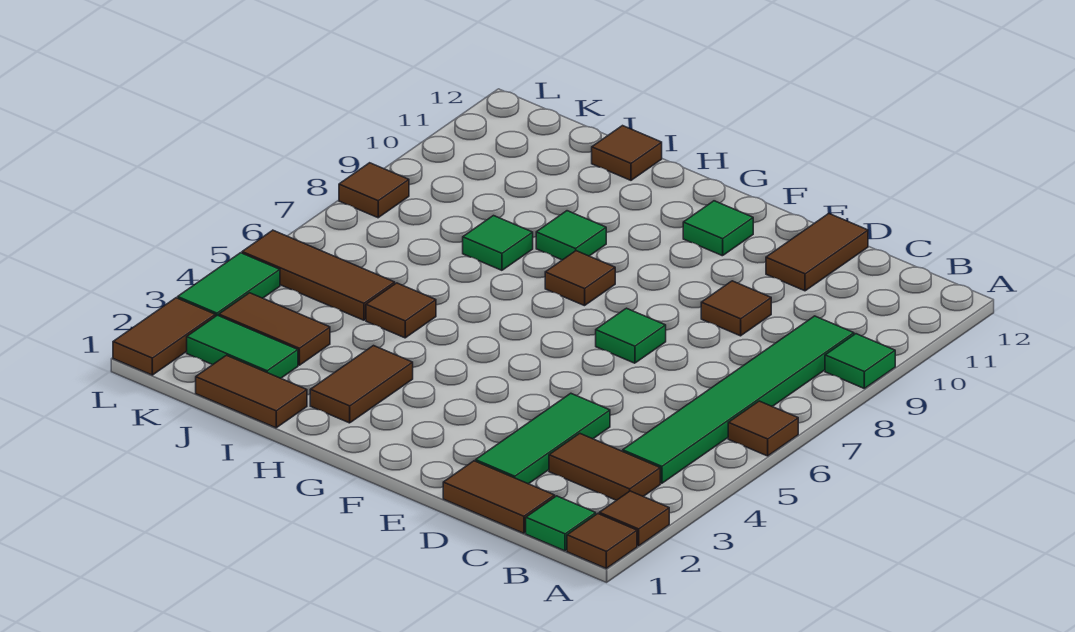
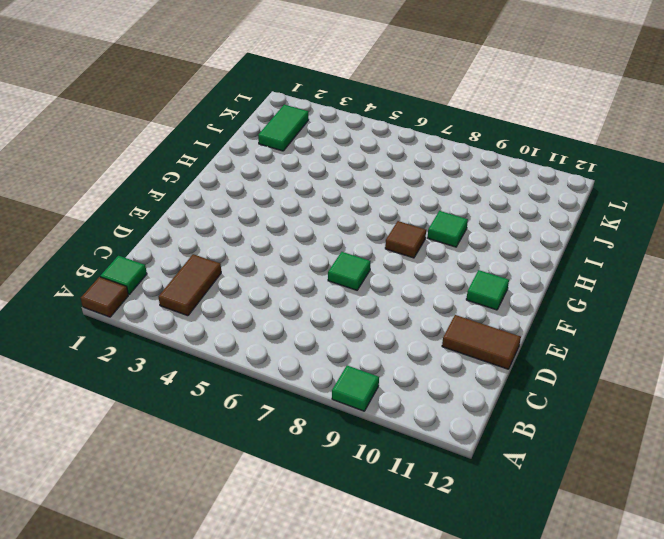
none -> brown tile A2 level 1
none -> brown tile A6 level 1
none -> green tile B4:B9 level 1

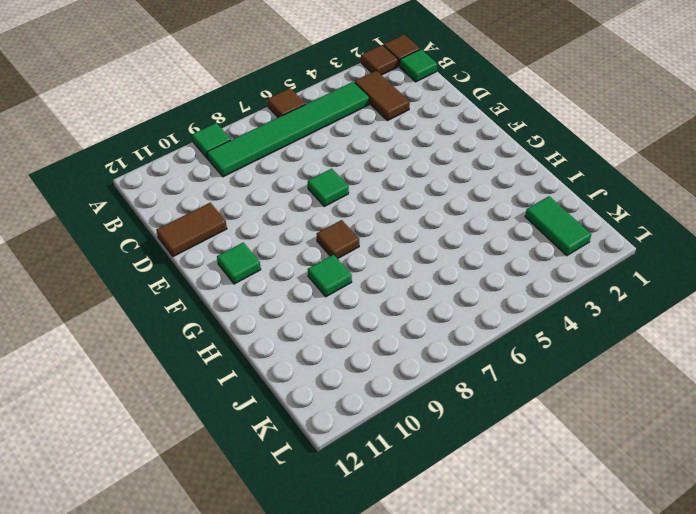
none -> brown tile C1:D1 level 1
none -> green tile D2:D4 level 1
none -> brown tile D9 level 1

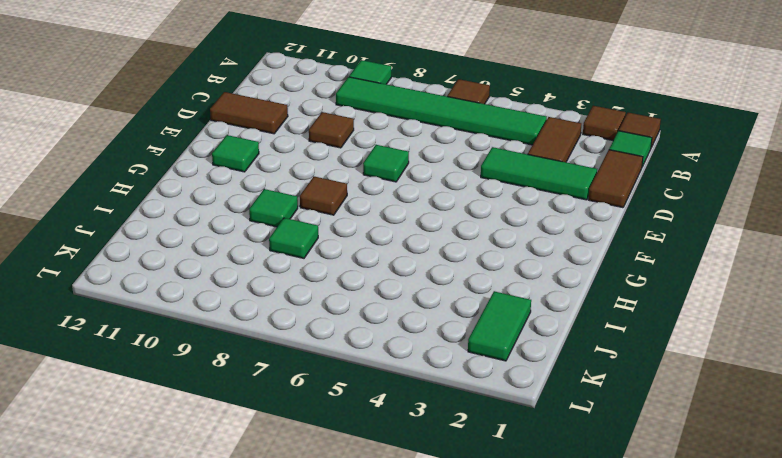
none -> brown tile H2:H3 level 1
none -> brown tile I1:J1 level 1
none -> brown tile I5 level 1

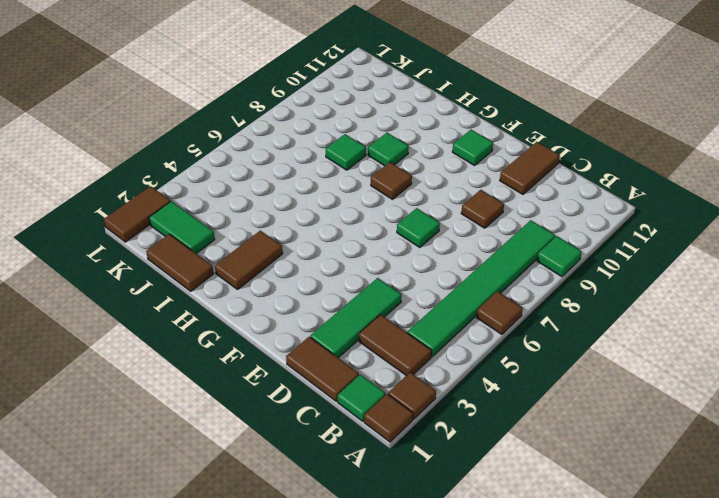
none -> brown tile I5 level 1
none -> brown tile I12 level 1
none -> brown tile J3:K3 level 1

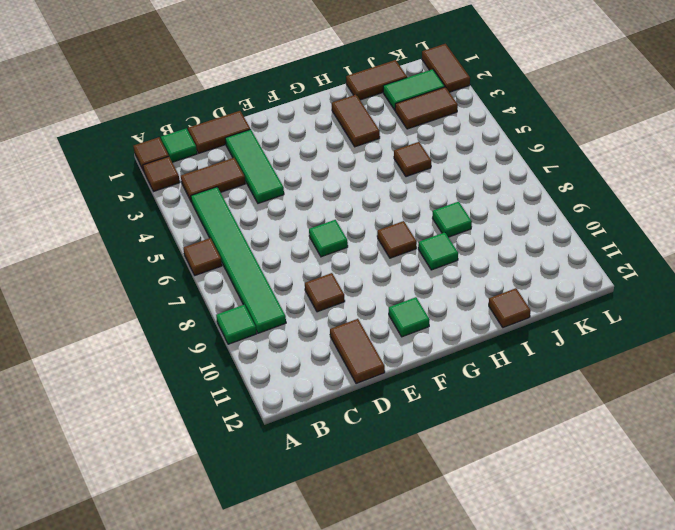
none -> brown tile J5:L5 level 1
none -> green tile L3:L4 level 1
none -> brown tile L8 level 1

